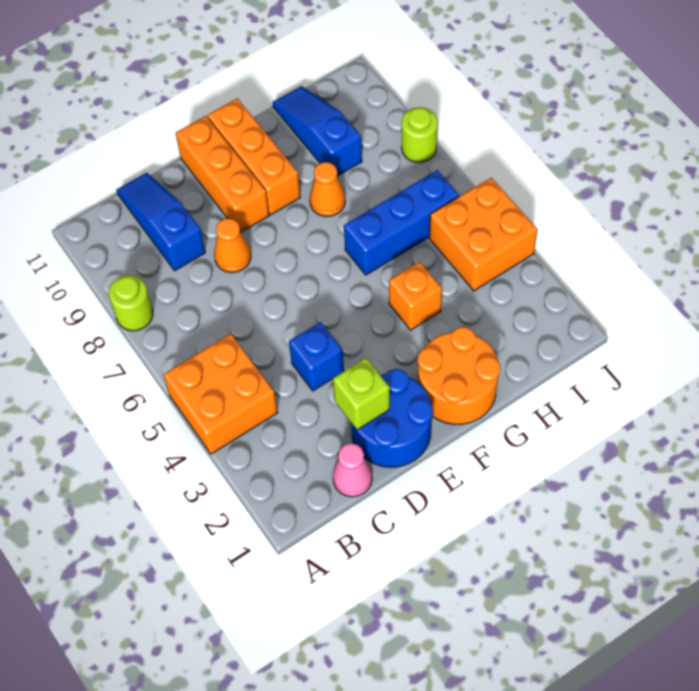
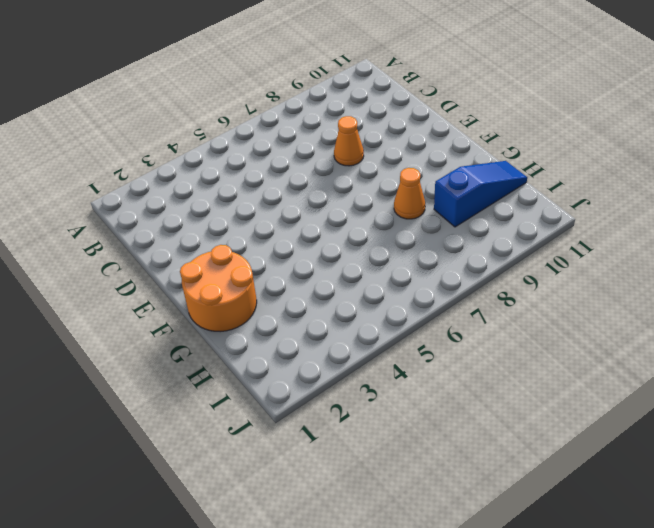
none -> orange brick A4:B5 level 1
none -> lime round brick A8 level 1
none -> pink cone C1 level 1

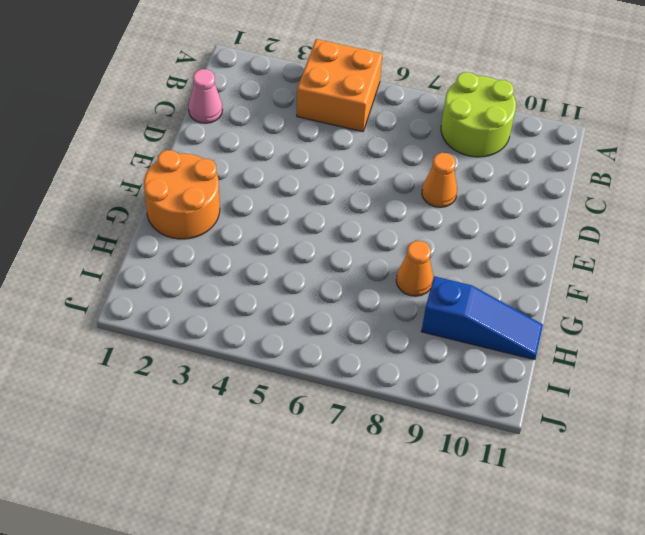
lime round brick A8:B9 level 1 -> lime round brick A8 level 1
none -> blue slope C9:C11 level 1 top 9
none -> blue round brick D1:E2 level 1
none -> blue brick D4 level 1

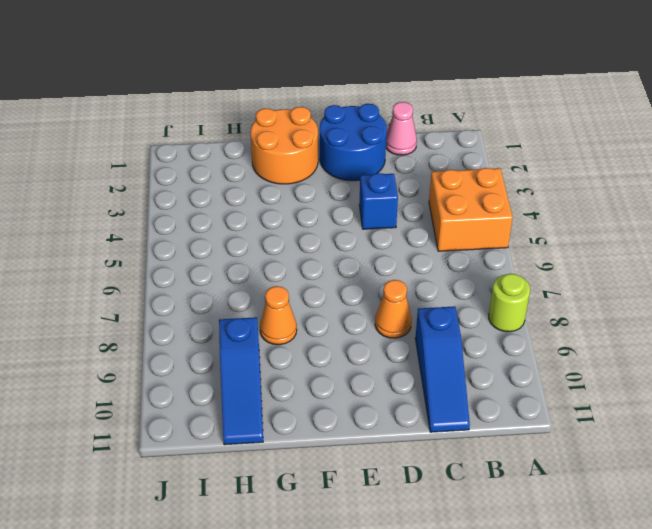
none -> orange brick E9:E11 level 1
none -> orange brick F9:F11 level 1
none -> orange brick G4 level 1

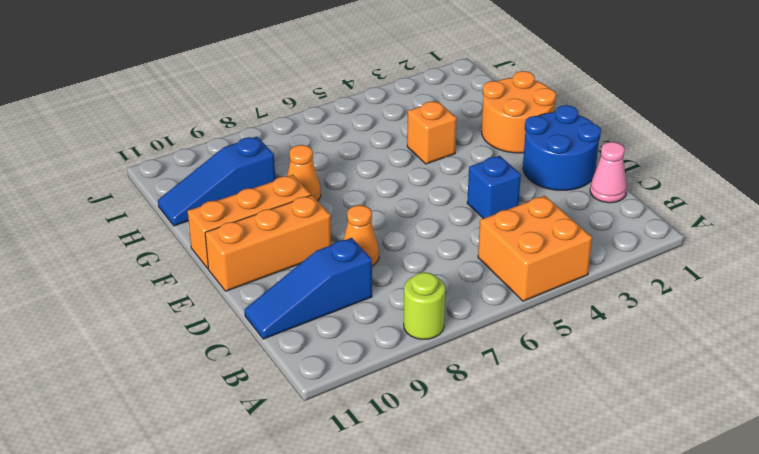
none -> blue brick G6:I6 level 1
none -> orange brick I4:J5 level 1
none -> lime round brick J8 level 1

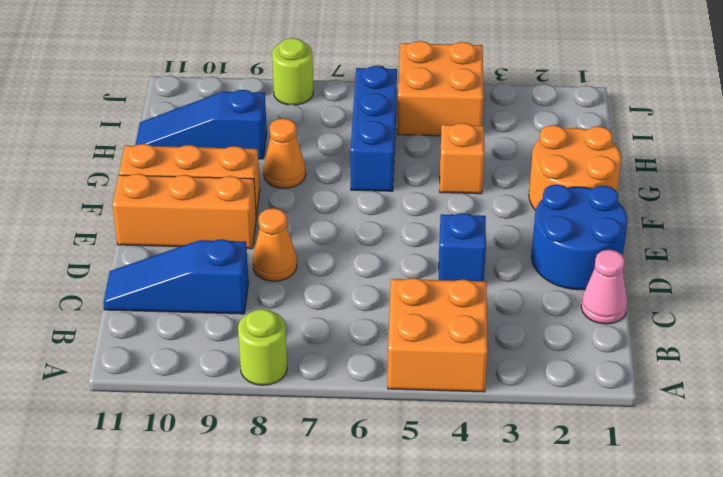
none -> lime brick D2 level 2

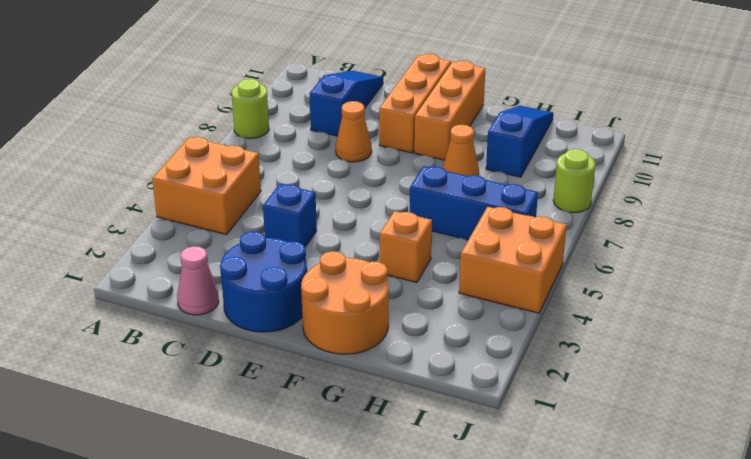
none -> lime brick D2 level 2

